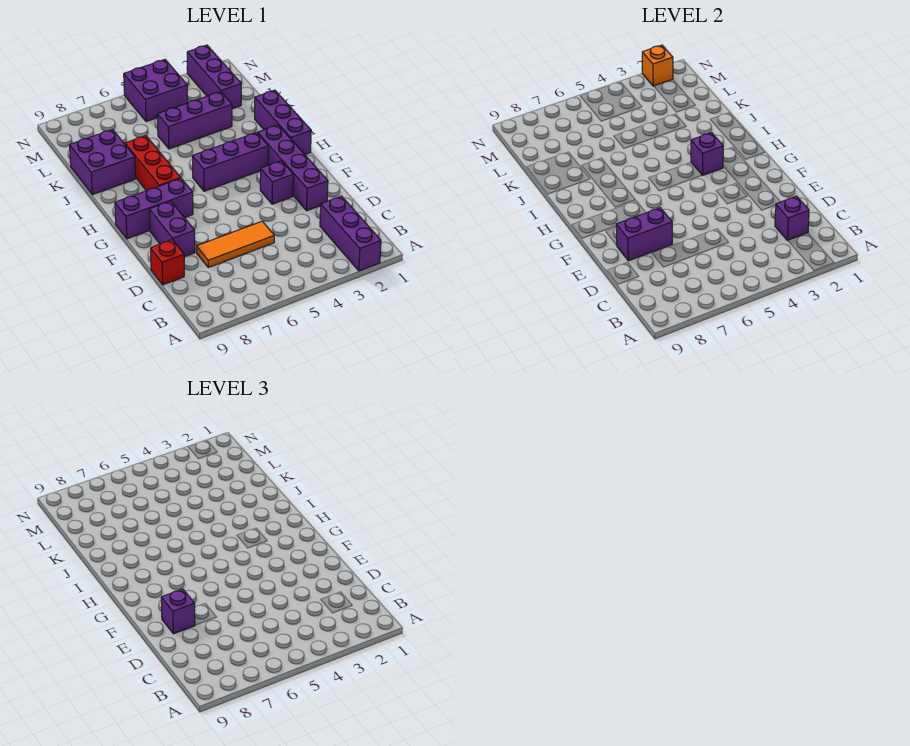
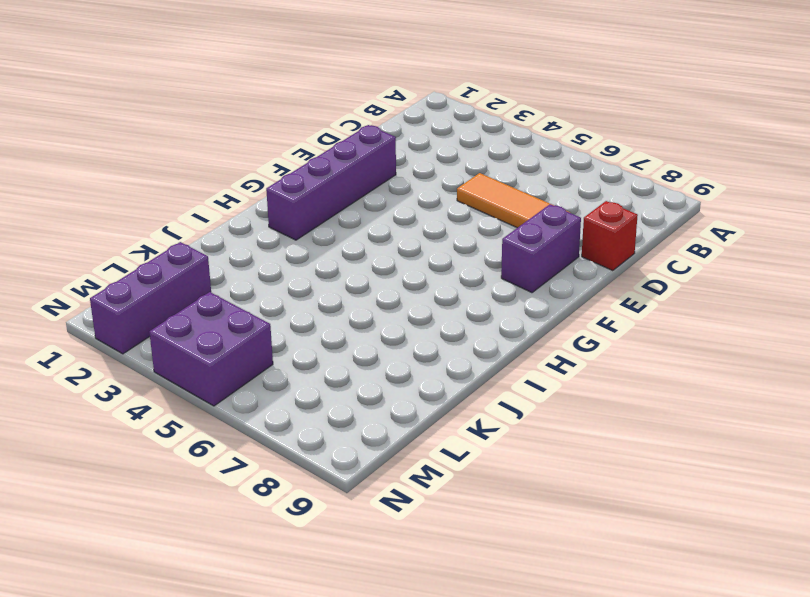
none -> purple brick A2:C2 level 1
none -> purple brick F3 level 1
none -> purple brick G7:G9 level 1

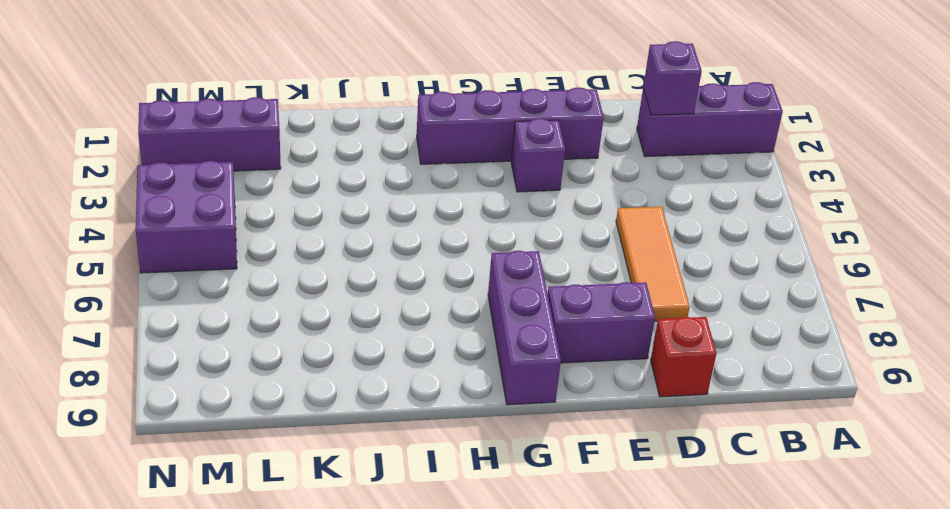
none -> purple brick H1:J1 level 1
none -> purple brick H3:H5 level 1
none -> red brick H7:J7 level 1

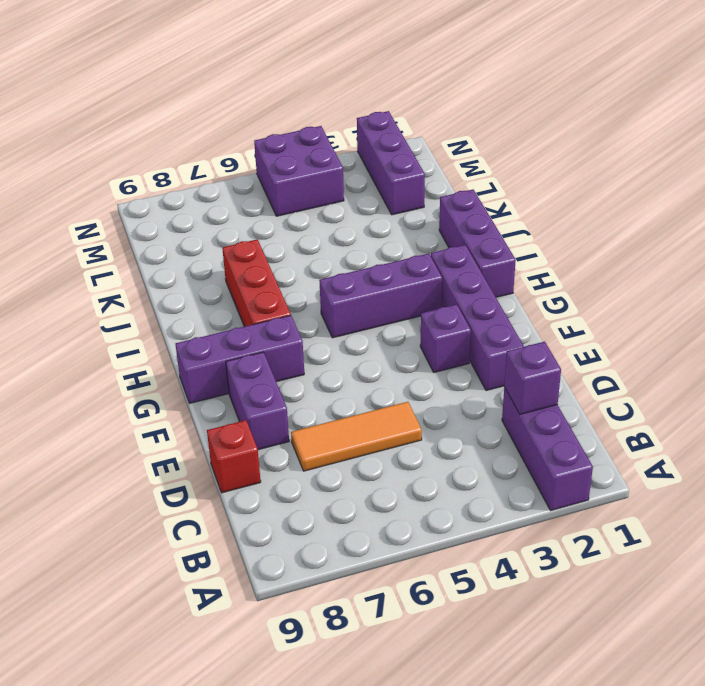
none -> purple brick J8:K9 level 1
none -> purple brick K3:K5 level 1
none -> purple brick E7:E8 level 2

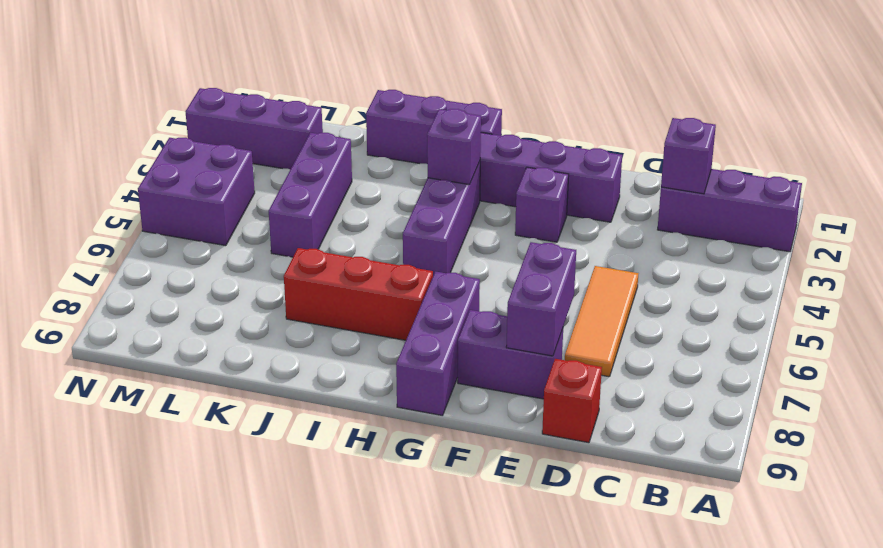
none -> purple brick J8:K9 level 1
none -> orange brick N2 level 2
none -> purple brick E8 level 3

